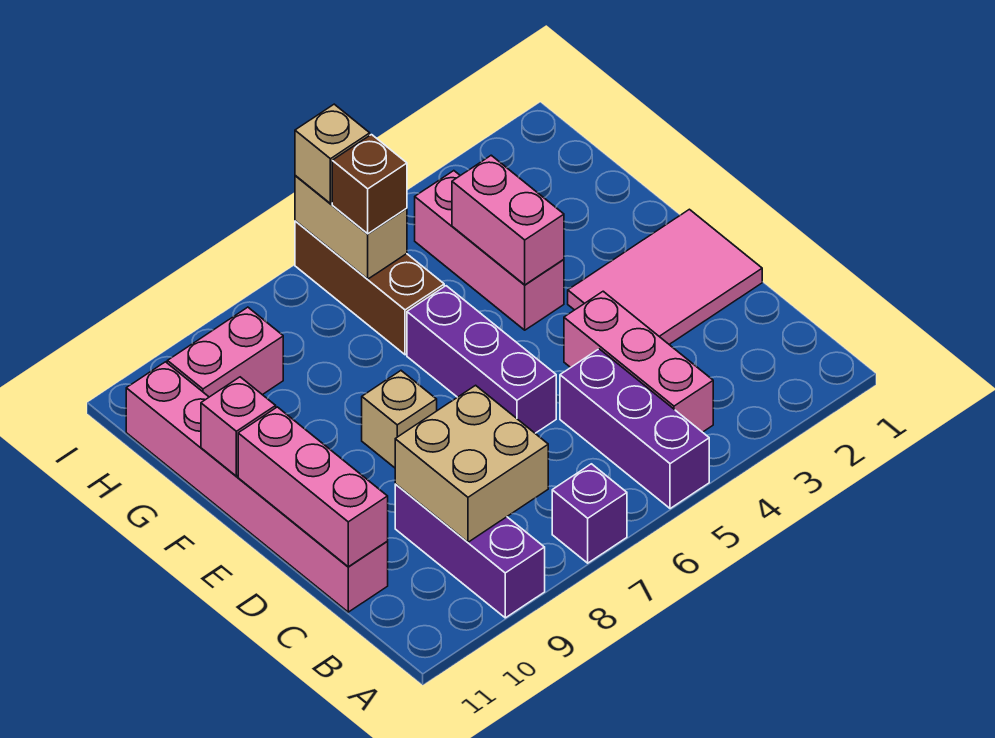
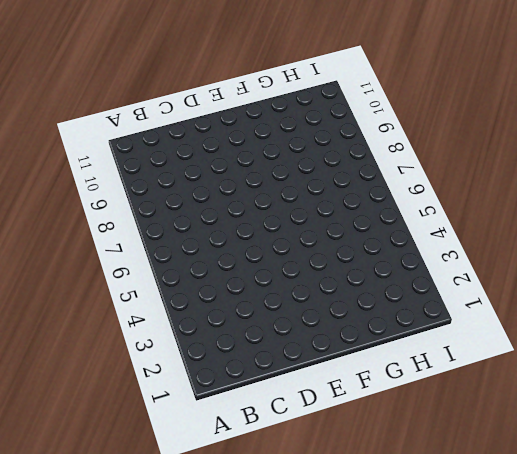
none -> purple brick A5:C5 level 1
none -> purple brick A7 level 1
none -> purple brick A9:C9 level 1

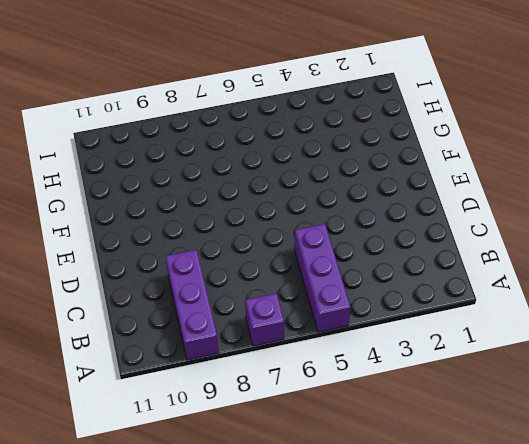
none -> pink brick B4:D4 level 1
none -> pink brick C11:H11 level 1
none -> pink tile D1:E3 level 1

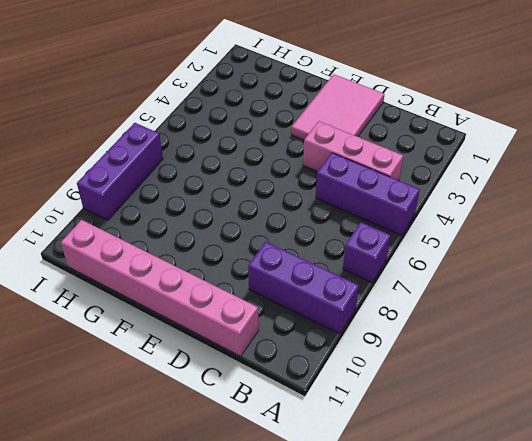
purple brick I7:I9 level 1 -> purple brick D6:F6 level 1
none -> tan brick E8 level 1
none -> pink brick F4:H4 level 1
none -> brown brick G6:I6 level 1

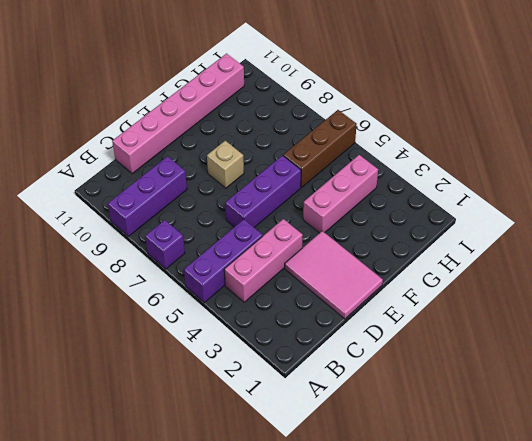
none -> pink brick H9:H10 level 1
none -> tan brick B8:C9 level 2
none -> pink brick C11:E11 level 2

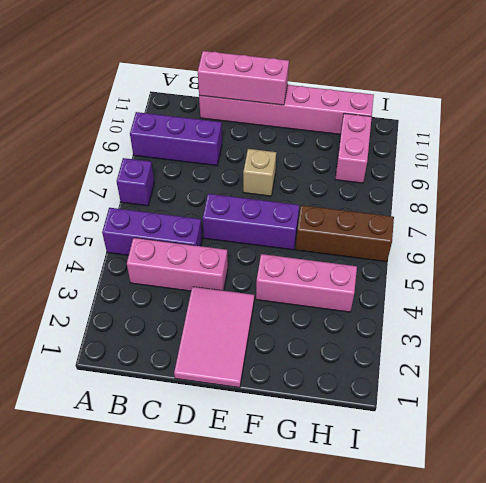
none -> tan brick B8:C9 level 2
none -> pink brick F4:G4 level 2
none -> pink brick F11 level 2

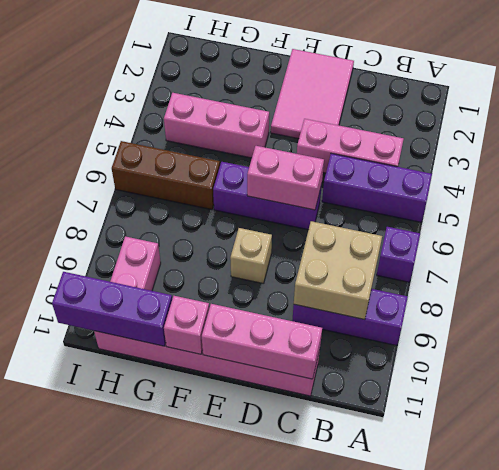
pink brick D6:E6 level 2 -> pink brick F4:G4 level 2
purple brick G11:I11 level 2 -> none
none -> tan brick H6:I6 level 2
none -> brown brick H6 level 3
none -> tan brick I6 level 3

